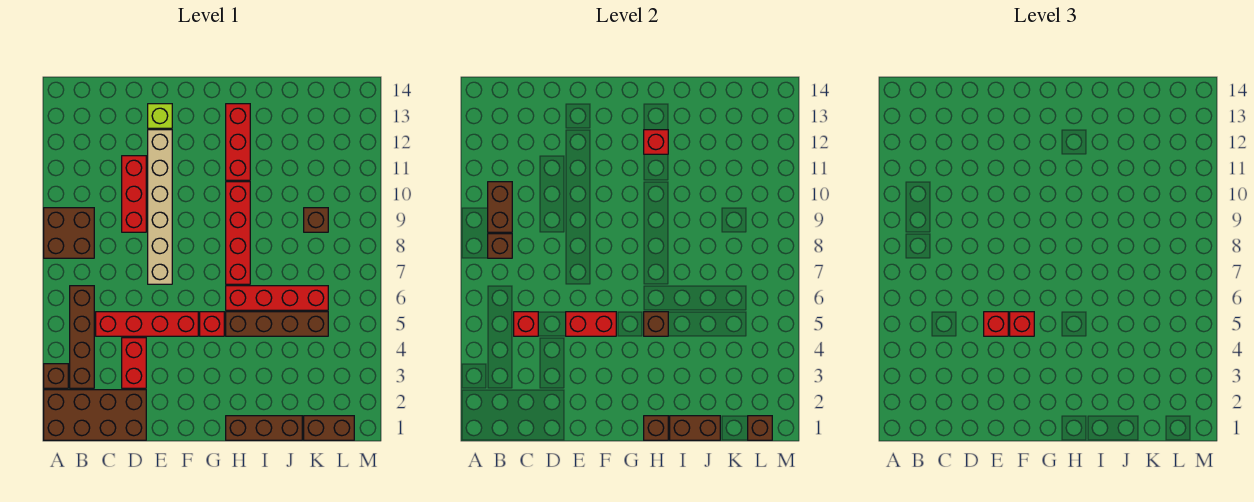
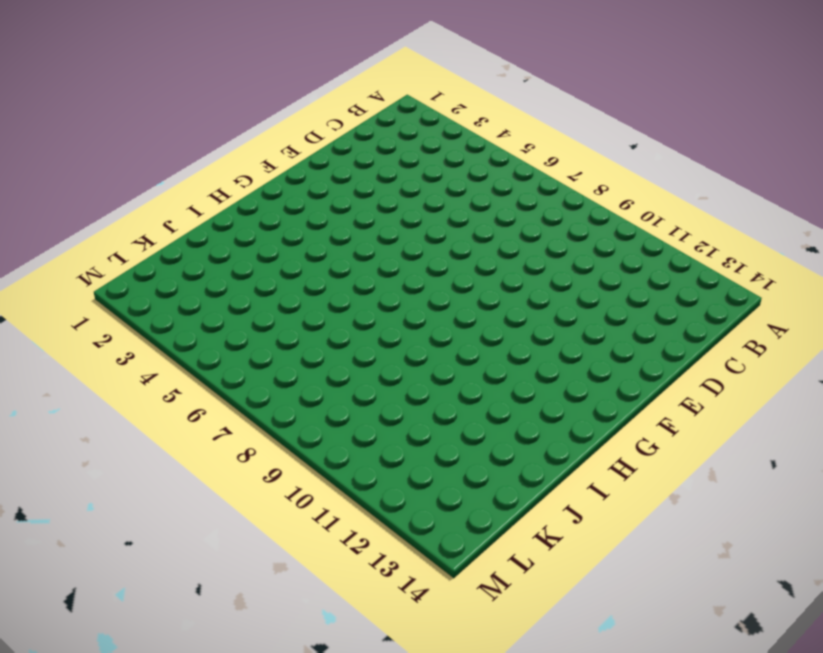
none -> brown brick A1:D2 level 1
none -> brown brick A3 level 1
none -> brown brick A8:B9 level 1

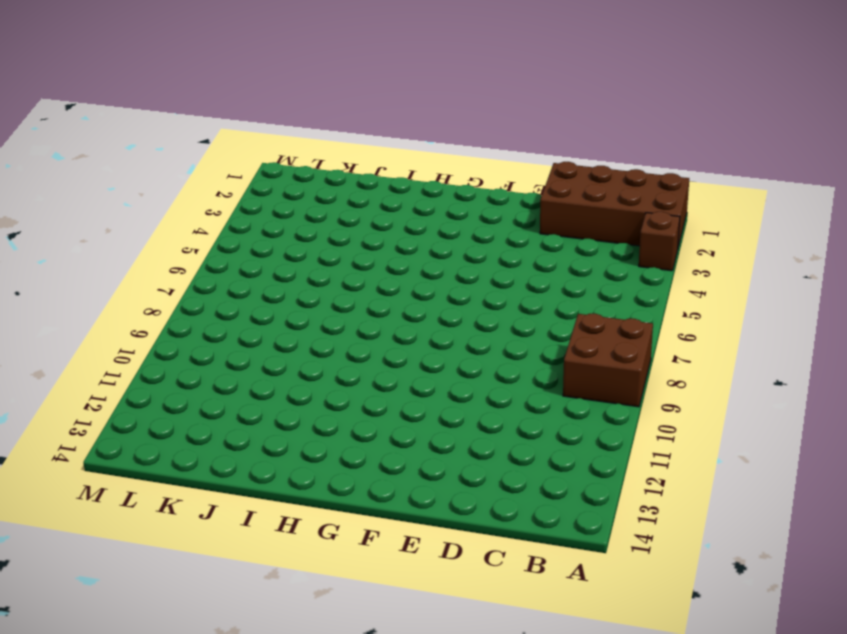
none -> brown brick B3:B6 level 1
none -> red brick C5:F5 level 1
none -> red brick D3:D4 level 1

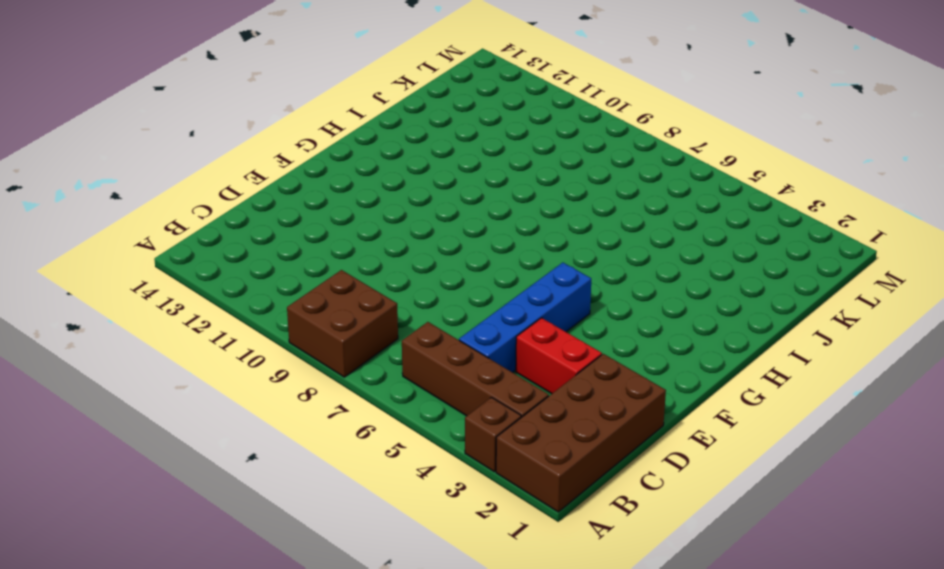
blue brick C5:F5 level 1 -> red brick C5:F5 level 1
none -> red brick D9:D11 level 1
none -> tan brick E7:E12 level 1
none -> lime brick E13 level 1

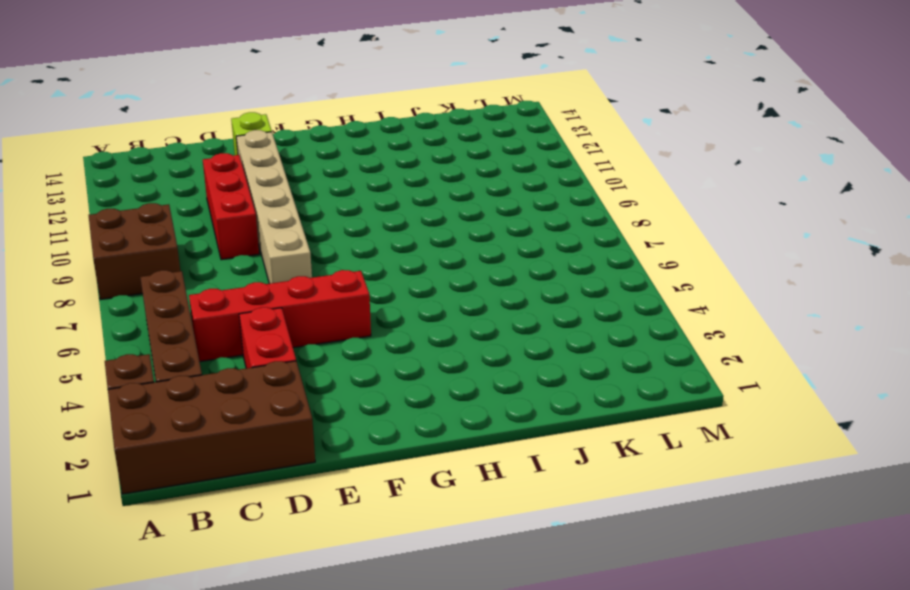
none -> red brick G5 level 1
none -> brown brick H1:J1 level 1
none -> brown brick H5:K5 level 1

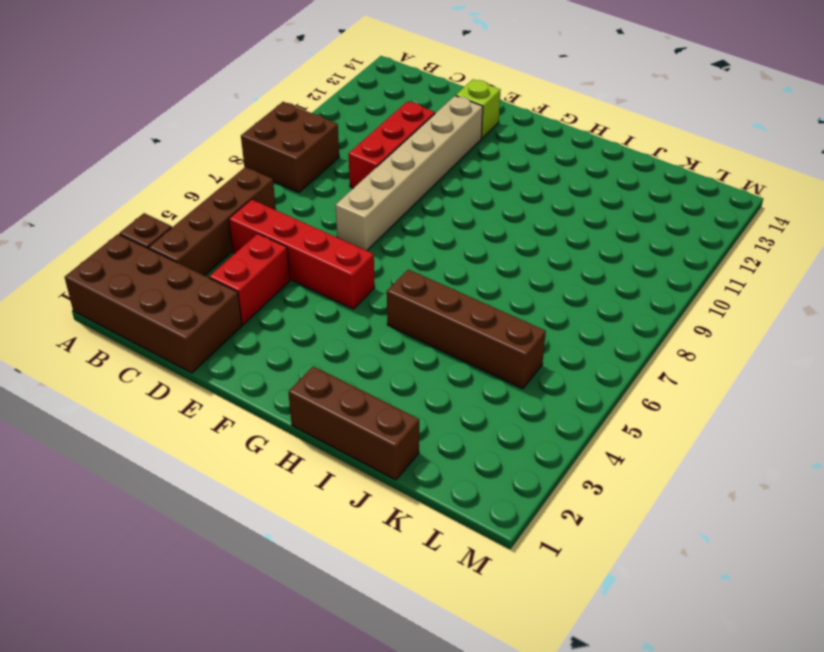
none -> red brick G5 level 1
none -> red brick H6:K6 level 1
none -> red brick H7:H10 level 1

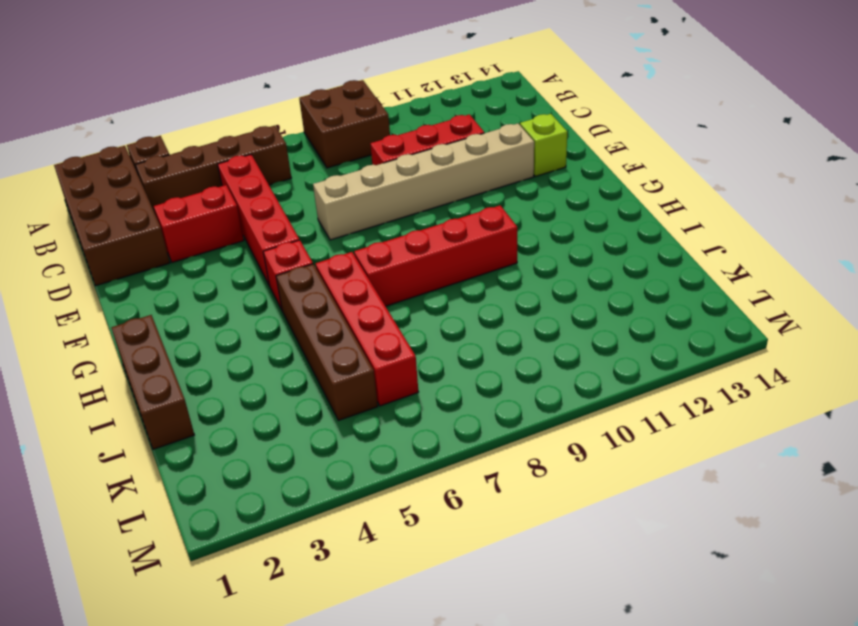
none -> red brick H11:H13 level 1
none -> brown brick K1:L1 level 1
none -> brown brick K9 level 1

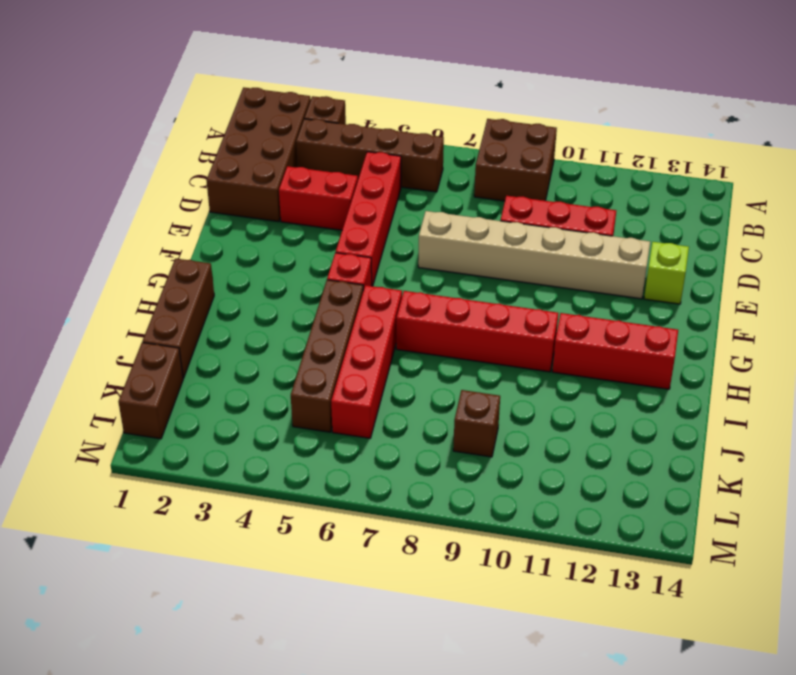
none -> brown brick B8 level 2
none -> brown brick B9:B10 level 2
none -> red brick C5 level 2

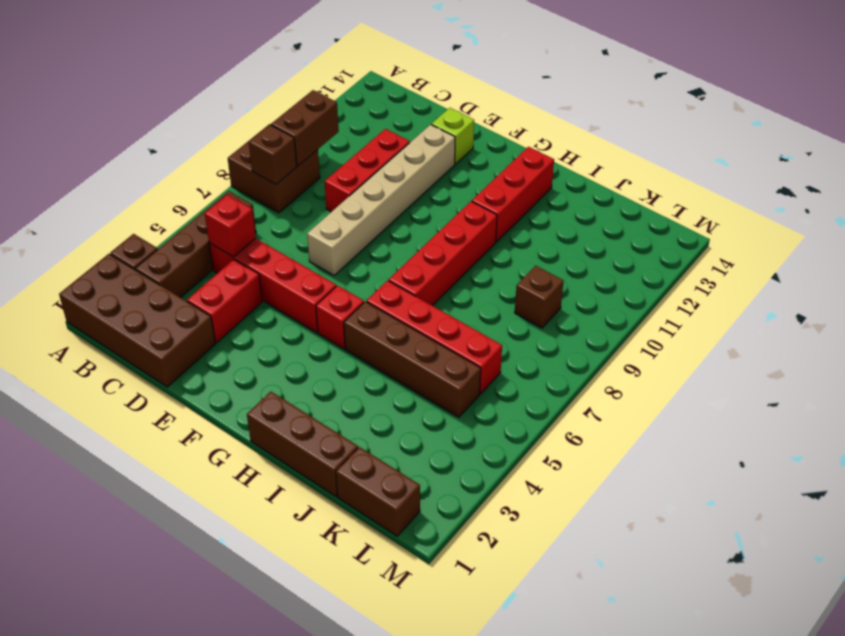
none -> red brick E5:F5 level 2
none -> brown brick H1 level 2
none -> brown brick H5 level 2

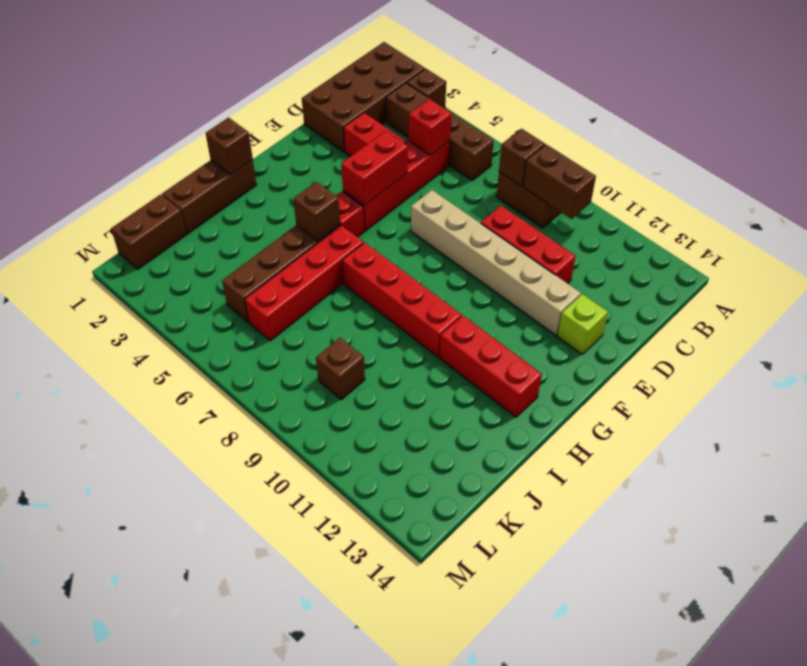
none -> red brick H12 level 2
none -> brown brick I1:J1 level 2
none -> brown brick L1 level 2

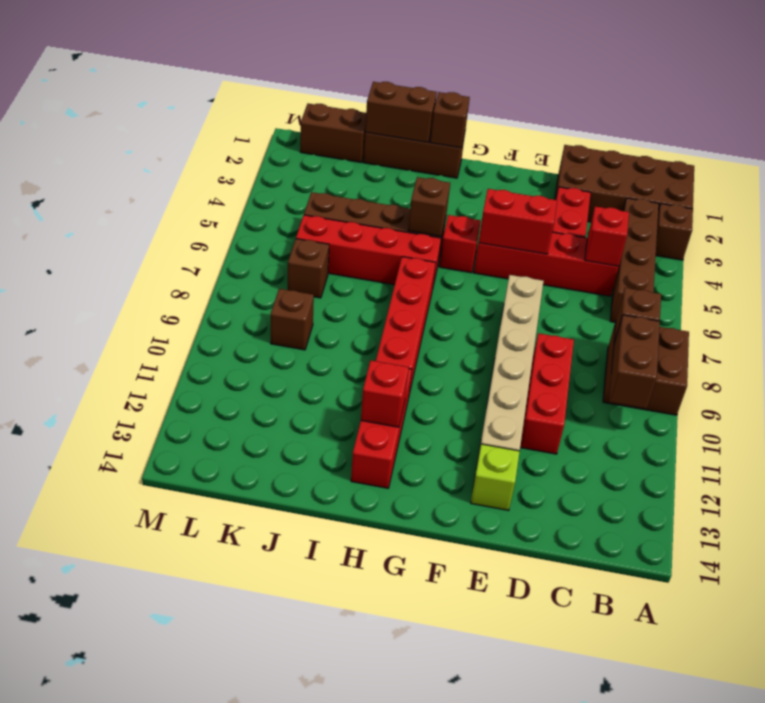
brown brick K7 level 1 -> brown brick L1 level 2
none -> red brick E5 level 3
none -> red brick F5 level 3

